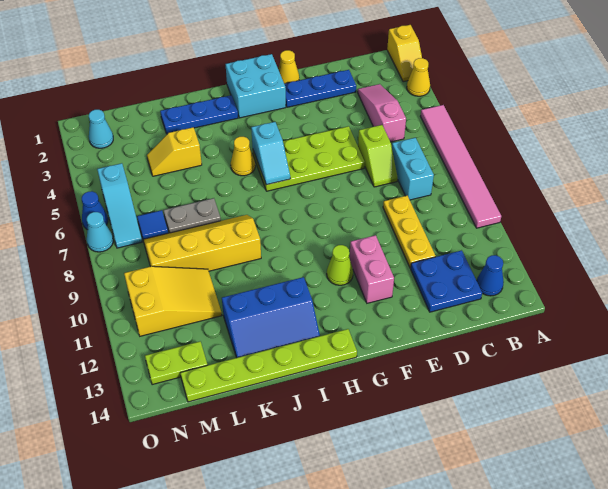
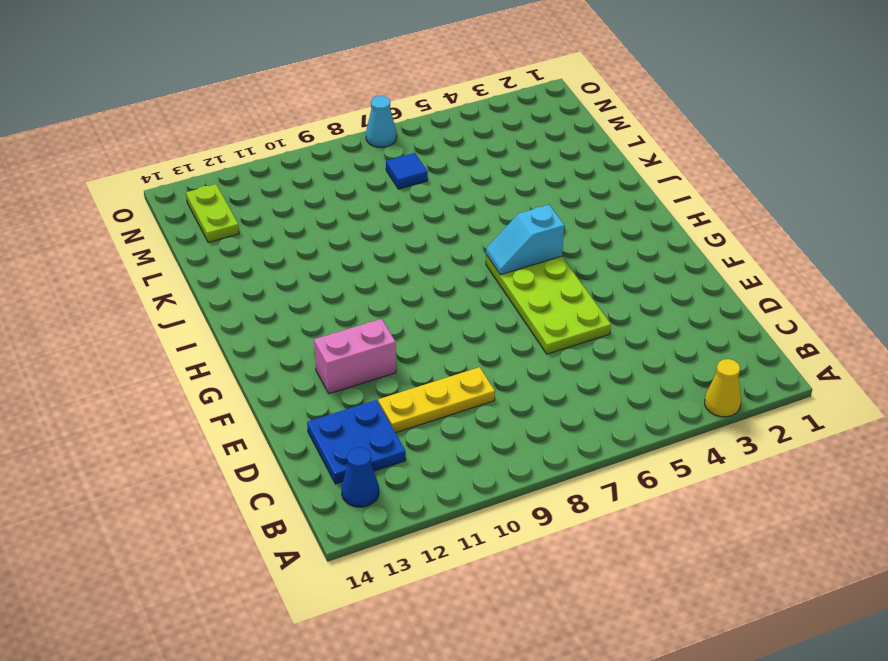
none -> yellow slope A1:A2 level 1 top 1
none -> pink tile A5:A10 level 1
none -> pink slope C3:C5 level 1 top 5
none -> cyan brick C7:C8 level 1

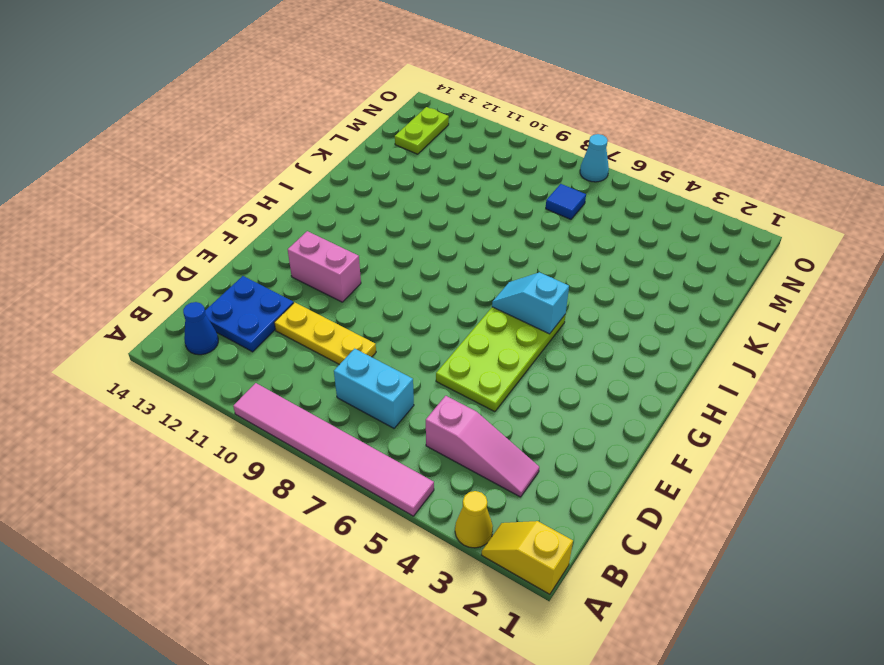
none -> blue plate D2:F2 level 1
none -> lime slope D6:D7 level 1 top 6
none -> yellow cone F1 level 1
none -> cyan brick G1:H2 level 1

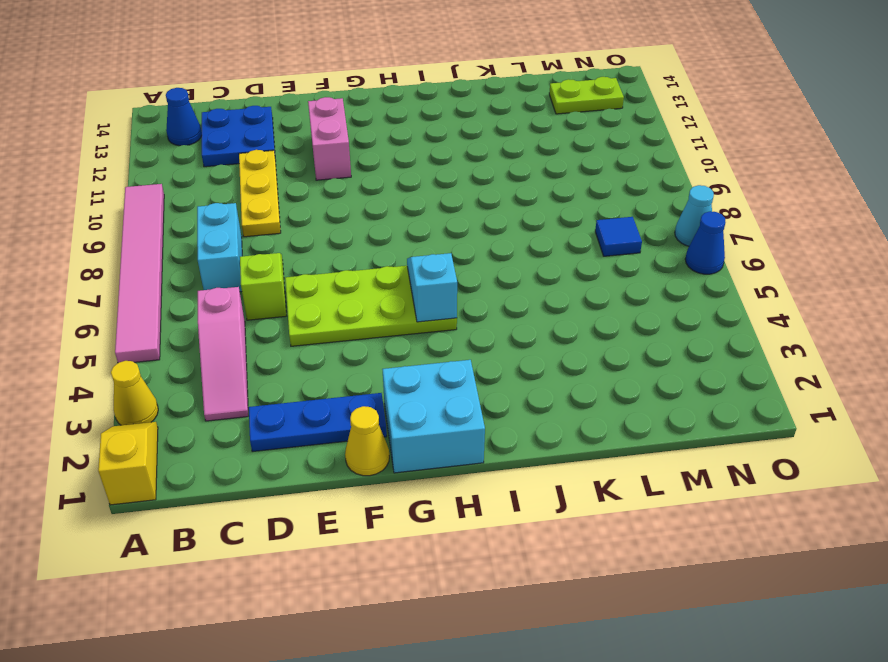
none -> lime cone G11 level 1
none -> lime plate H14:M14 level 1
none -> blue plate I2:K2 level 1
none -> yellow cone I5 level 1

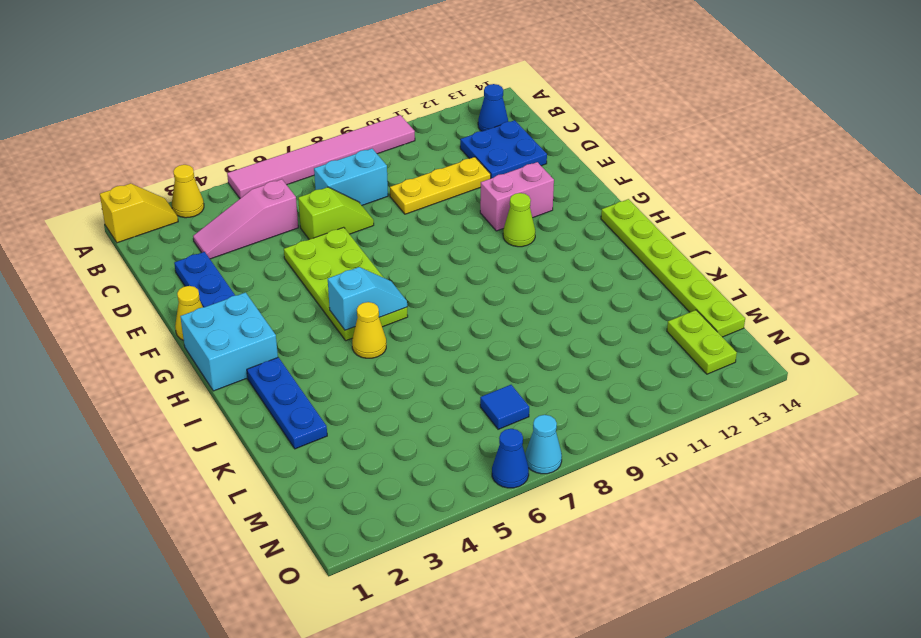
none -> blue slope I12:K13 level 1 top 12
none -> yellow slope J8:M9 level 1 top 9
none -> yellow slope K4:L4 level 1 top K
none -> grey plate K7:L7 level 1

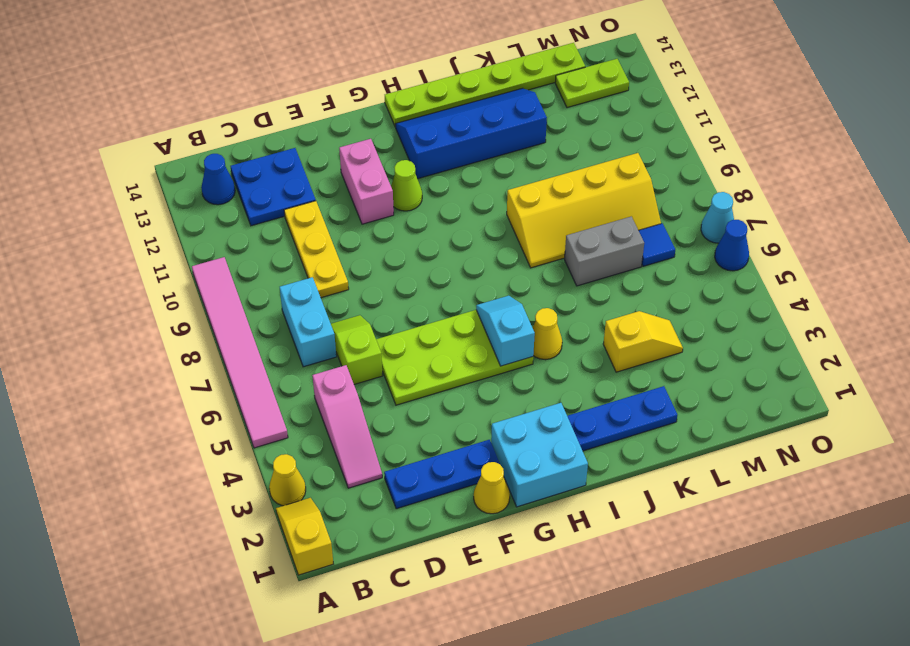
blue slope H12:K13 level 1 top 12 -> blue slope I12:K13 level 1 top 12
grey brick K7:L7 level 1 -> grey plate K7:L7 level 1
none -> yellow slope L10:N11 level 1 top N
none -> cyan cone N2 level 1
none -> cyan slope N5:N7 level 1 top 5

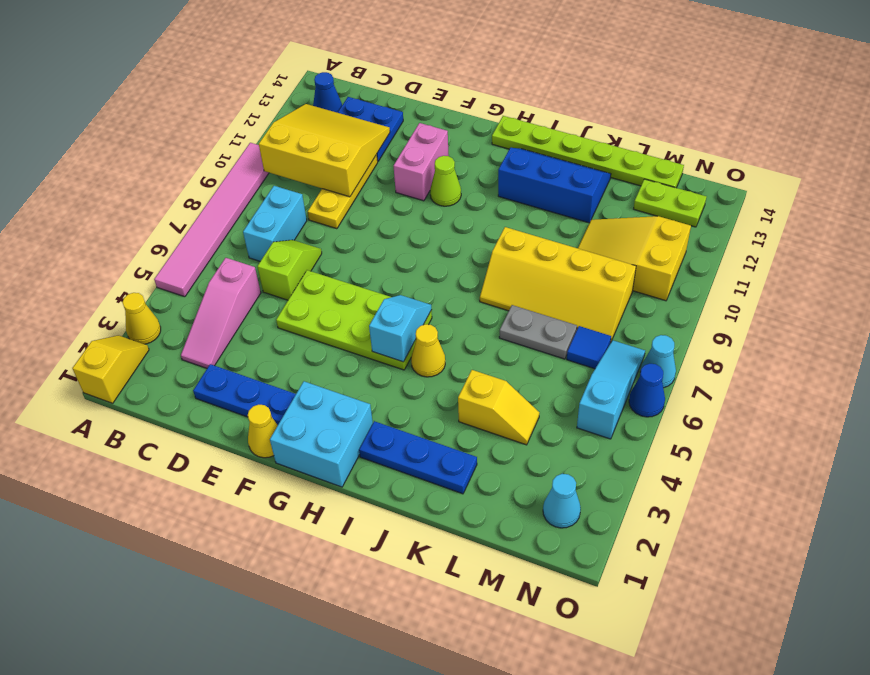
yellow slope B10:D12 level 2 top 10 -> none

